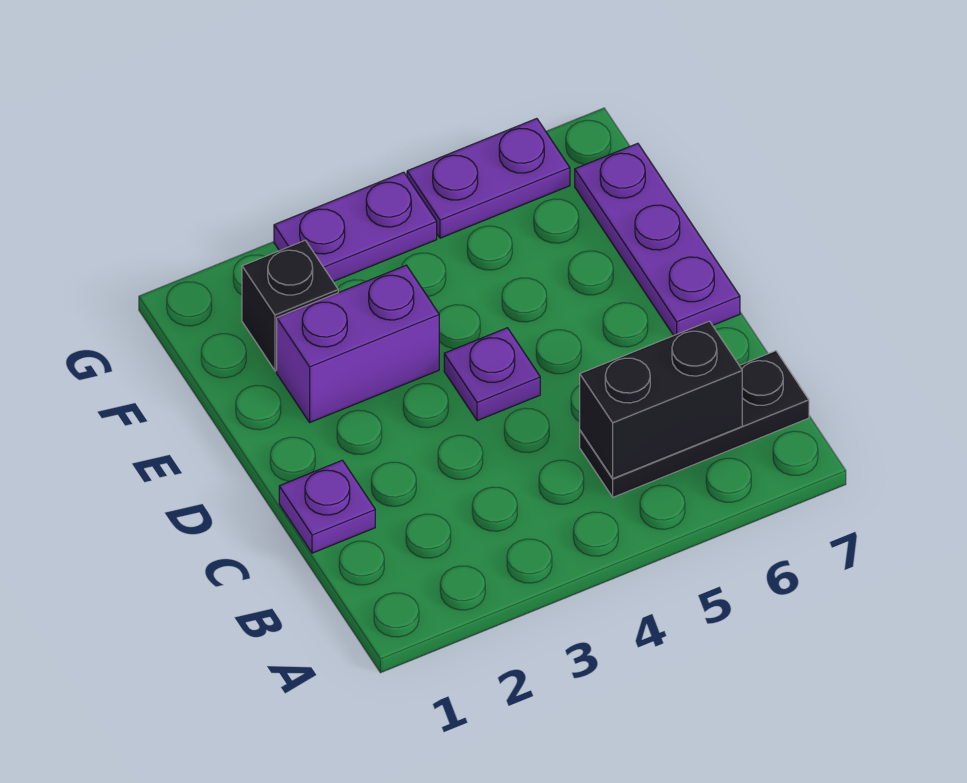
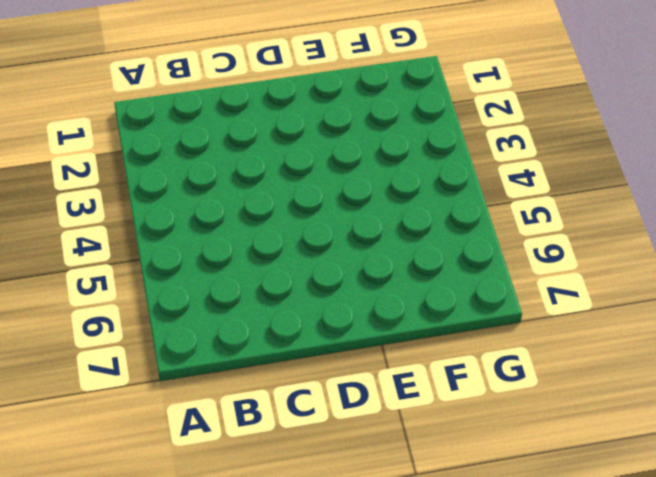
none -> black plate B5:B7 level 1
none -> purple plate C1 level 1

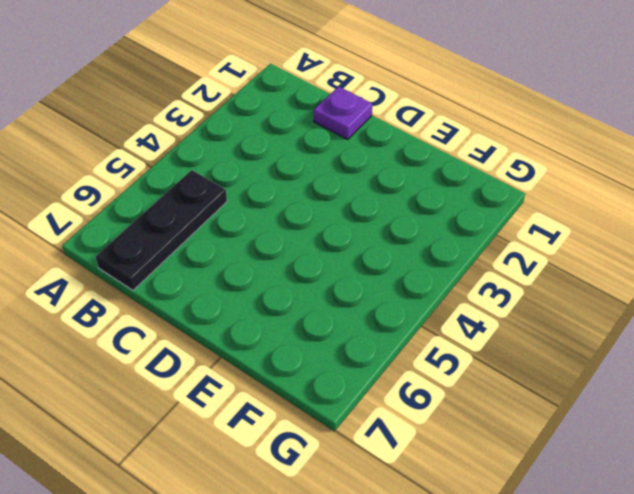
none -> purple plate D4 level 1
none -> purple plate D7:F7 level 1

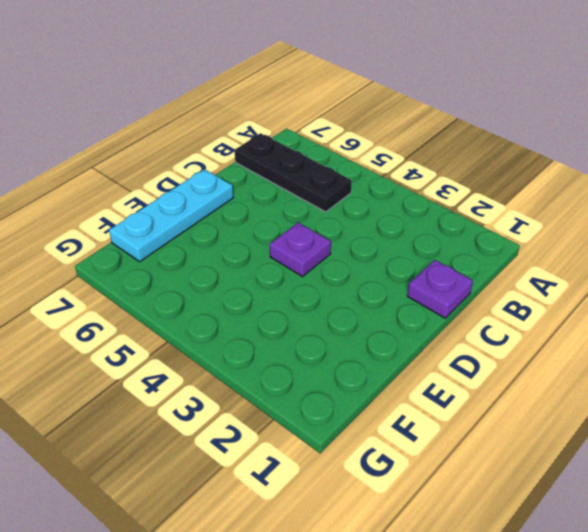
cyan plate D7:F7 level 1 -> purple plate D7:F7 level 1
none -> purple brick E2:E3 level 1
none -> black brick F2 level 1

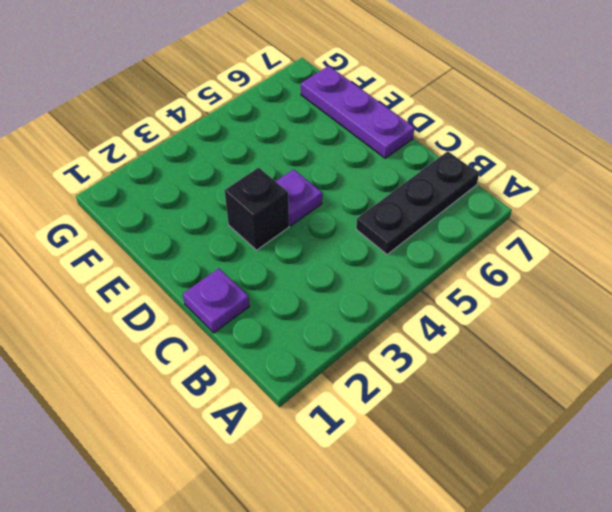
black brick D3 level 1 -> black brick F2 level 1
none -> purple brick E2:E3 level 1
none -> purple plate G3:G4 level 1

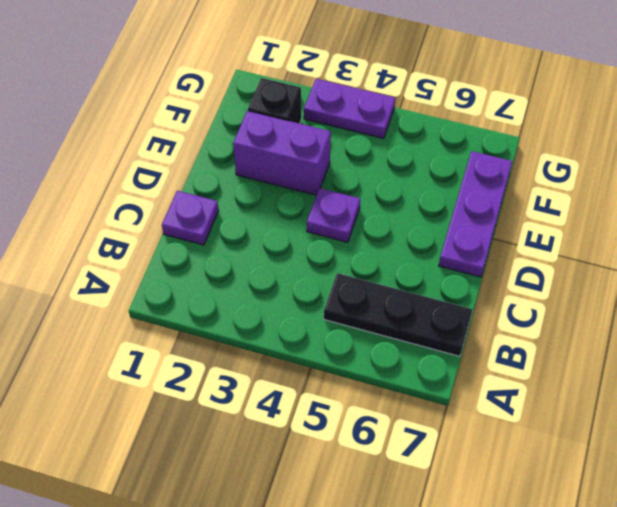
none -> purple plate G5:G6 level 1
none -> black brick B5:B6 level 2

